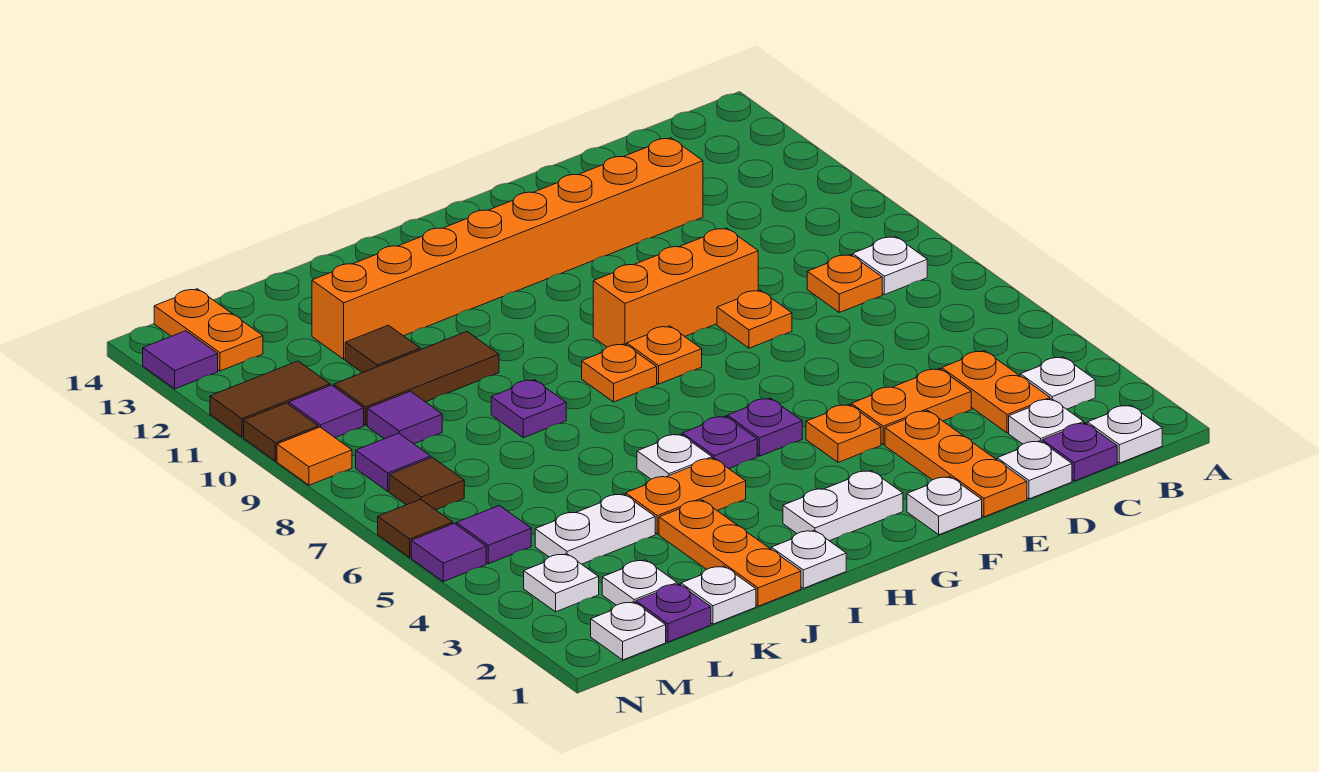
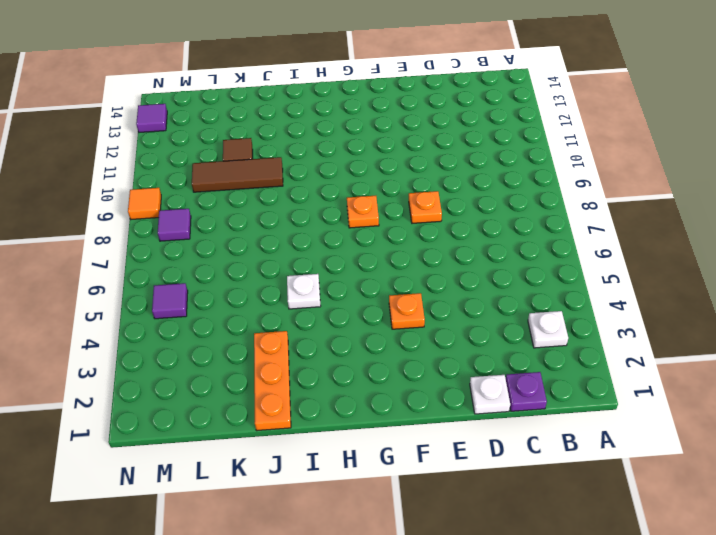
none -> white plate B1 level 1
none -> white plate B8 level 1
none -> white plate C2 level 1
none -> orange plate C3:C4 level 1

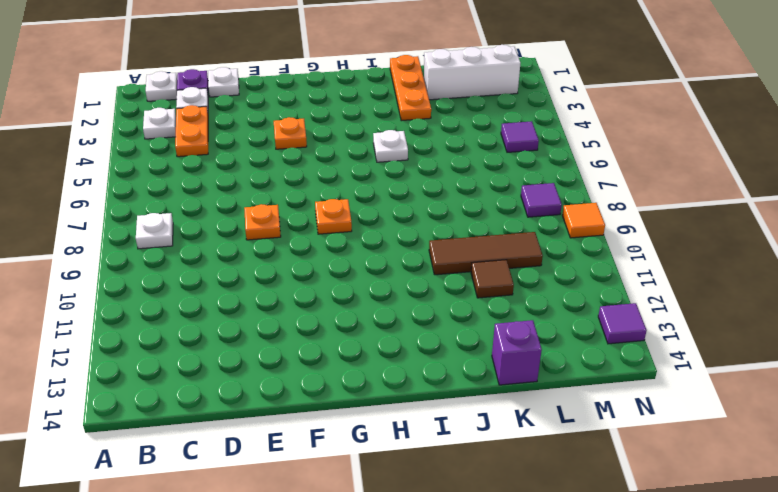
white brick K2:M2 level 1 -> white plate L2 level 1
purple brick K14 level 1 -> none
none -> orange plate C8 level 1
none -> orange plate D4:E4 level 1
none -> orange brick D12:K12 level 1
none -> orange plate E1:E3 level 1

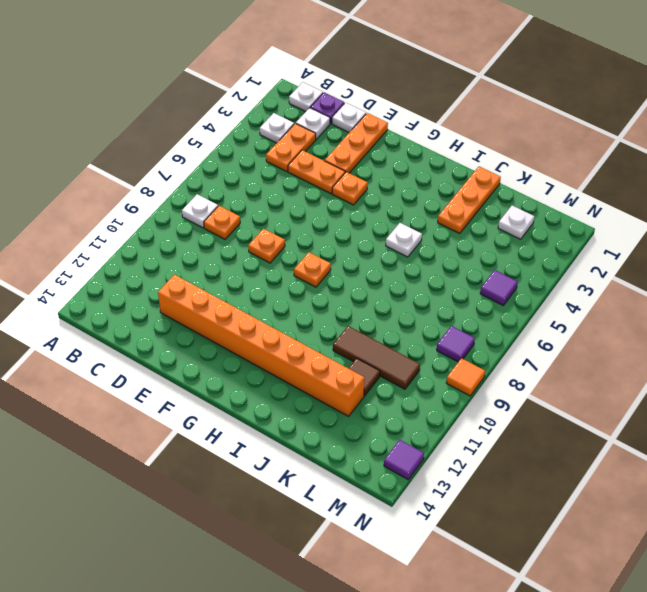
none -> orange brick E9:G9 level 1
none -> white plate F1 level 1
none -> white plate G2:H2 level 1
none -> purple plate G5 level 1

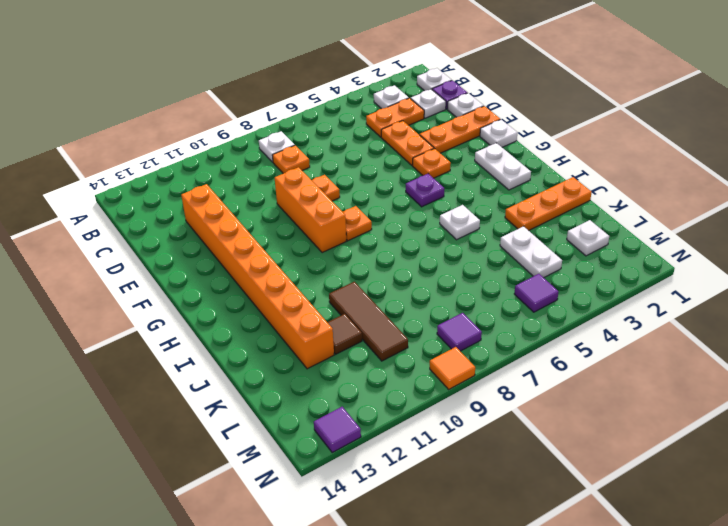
none -> purple plate H5 level 1
none -> orange plate H8 level 1
none -> white plate I1 level 1
none -> orange plate I4:J4 level 1

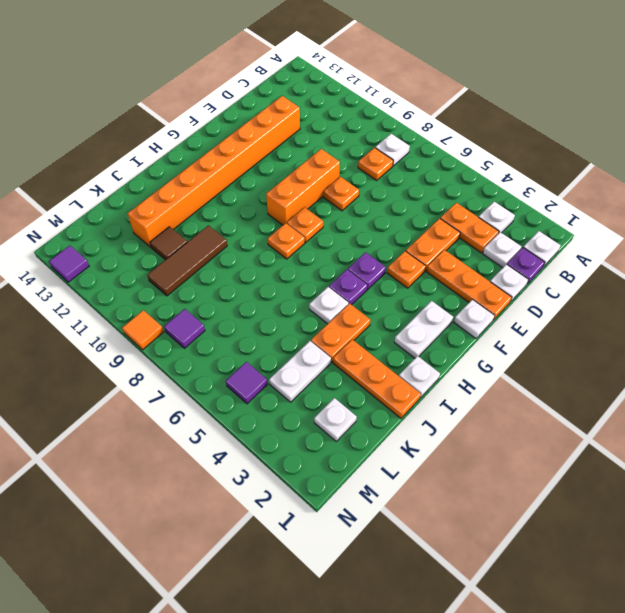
none -> purple plate J8 level 1
none -> white plate K1 level 1
none -> purple plate L1 level 1
none -> purple tile L9 level 1

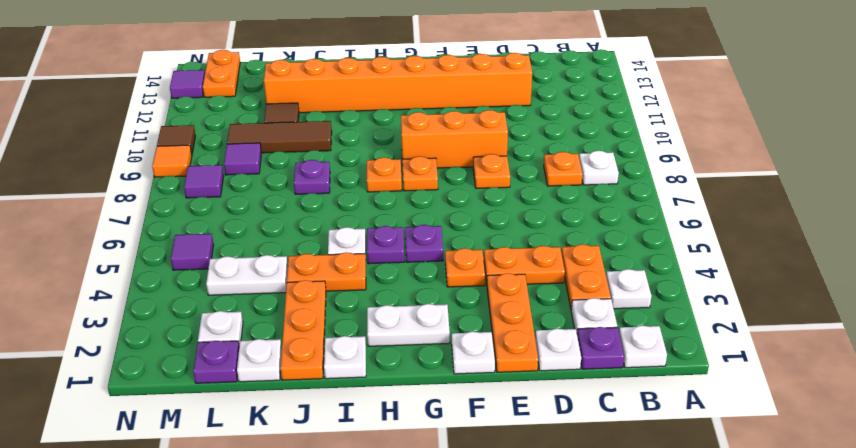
none -> white plate M1 level 1
none -> white plate M3 level 1
none -> brown tile M7 level 1
none -> purple tile M10 level 1

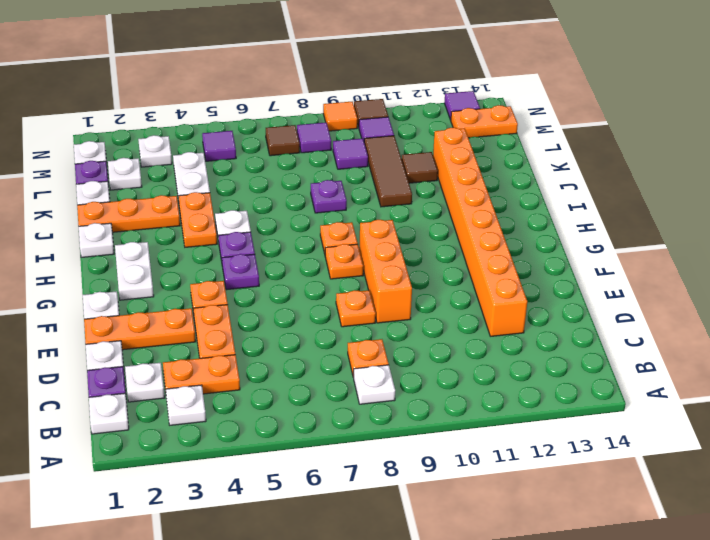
none -> brown tile M11:N11 level 1
none -> purple tile N5 level 1
none -> brown tile N6 level 1

